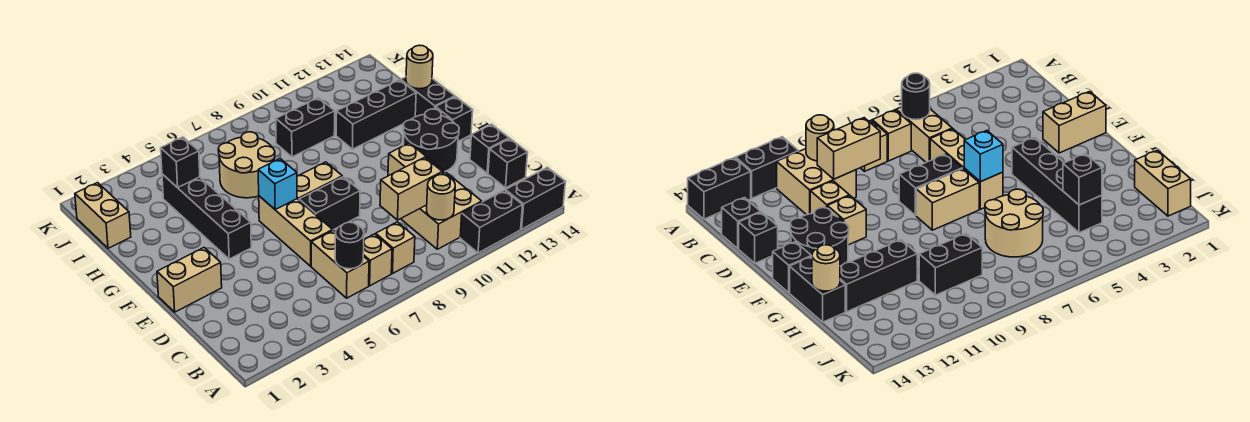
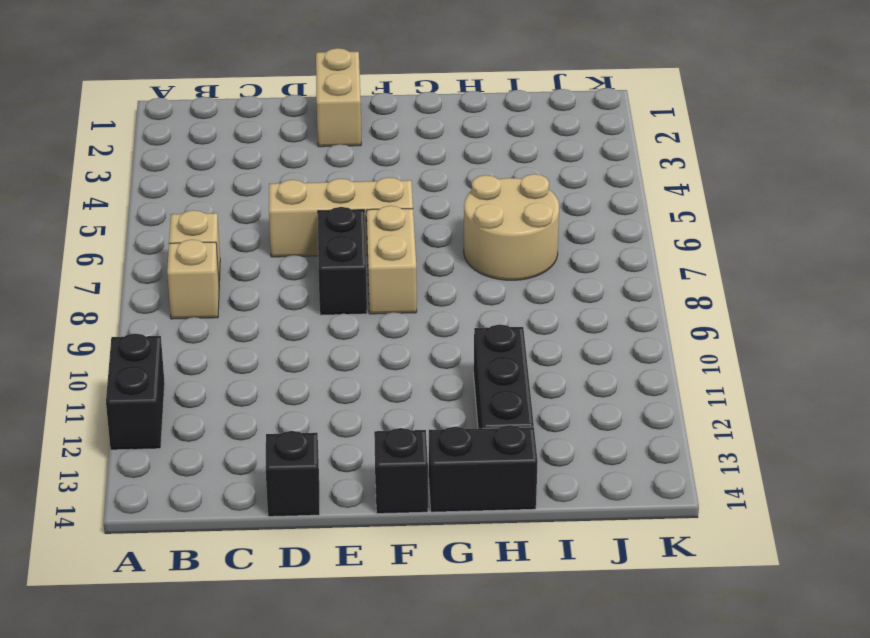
none -> black brick A13:A14 level 1
none -> tan brick B6:C6 level 1
none -> tan brick B10:C11 level 1

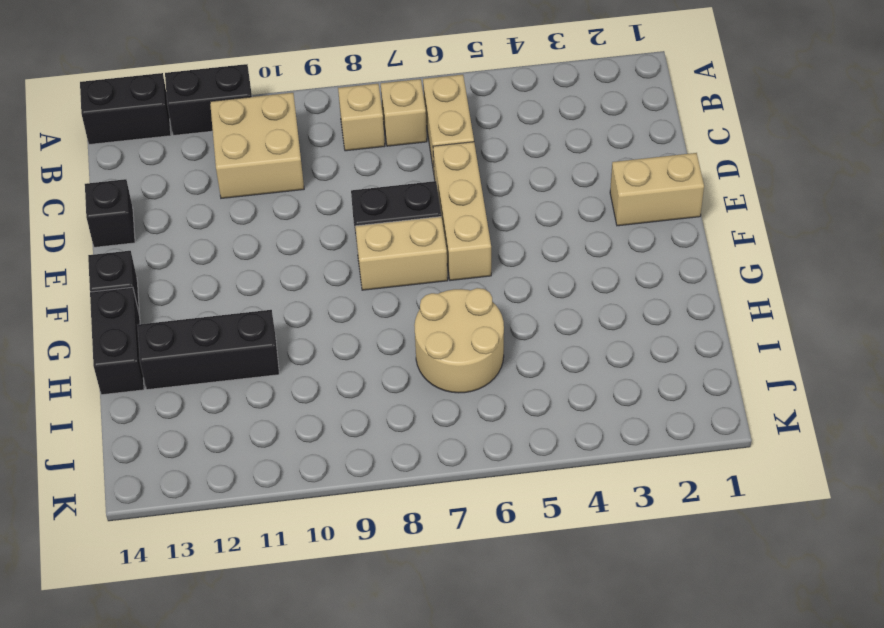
none -> black brick C14 level 1
none -> tan brick D11 level 1
none -> tan brick E11 level 1

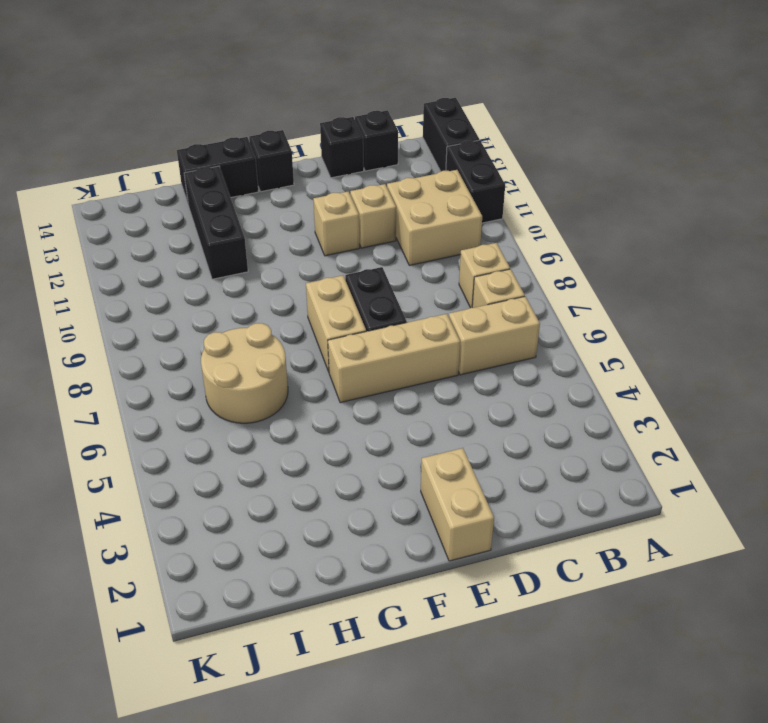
none -> black round brick E12:F13 level 1
none -> black brick F4:I4 level 1
none -> tan brick I1:J1 level 1

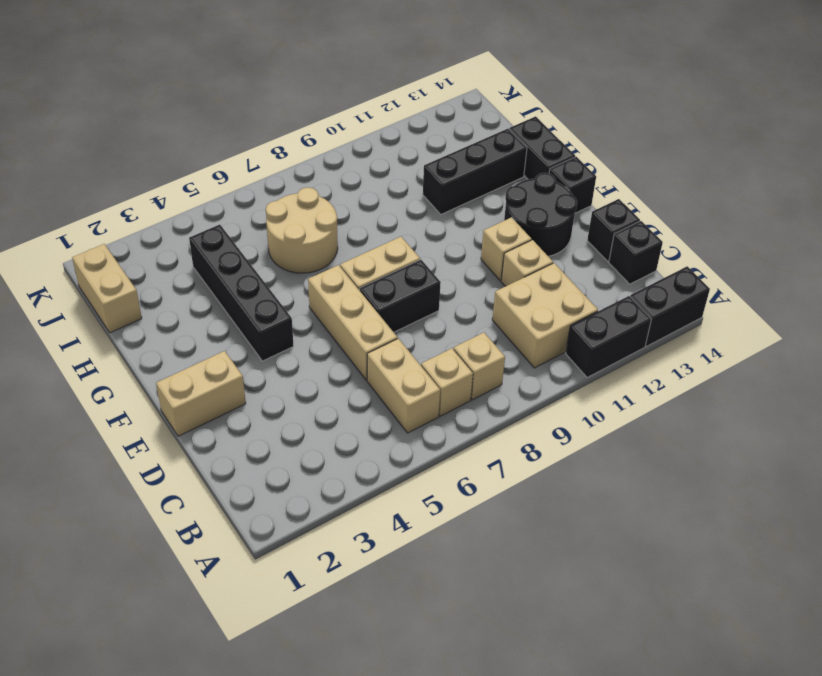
none -> black brick I9:I10 level 1
none -> black round brick B6 level 2
none -> tan round brick B10 level 2

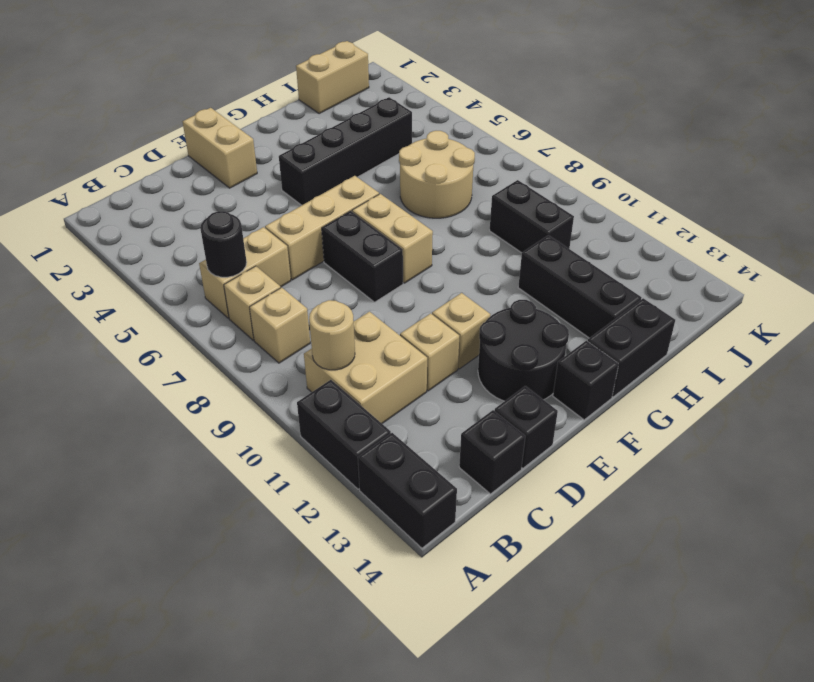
none -> tan brick C9:C10 level 2
none -> cyan brick F6 level 2
none -> tan round brick H14 level 2

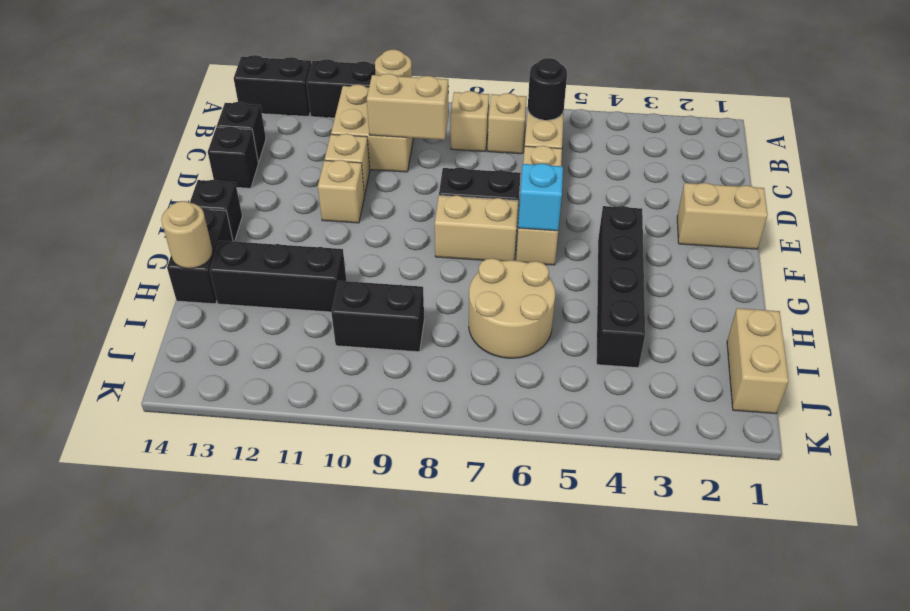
none -> black round brick E12:F13 level 1
none -> black brick I4 level 2

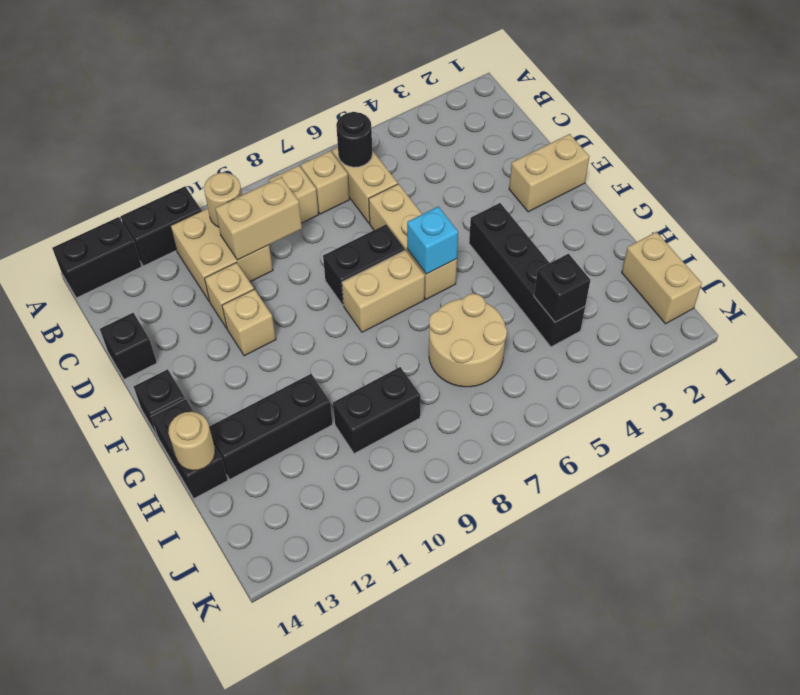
none -> black brick C14 level 1
none -> black round brick E12:F13 level 1

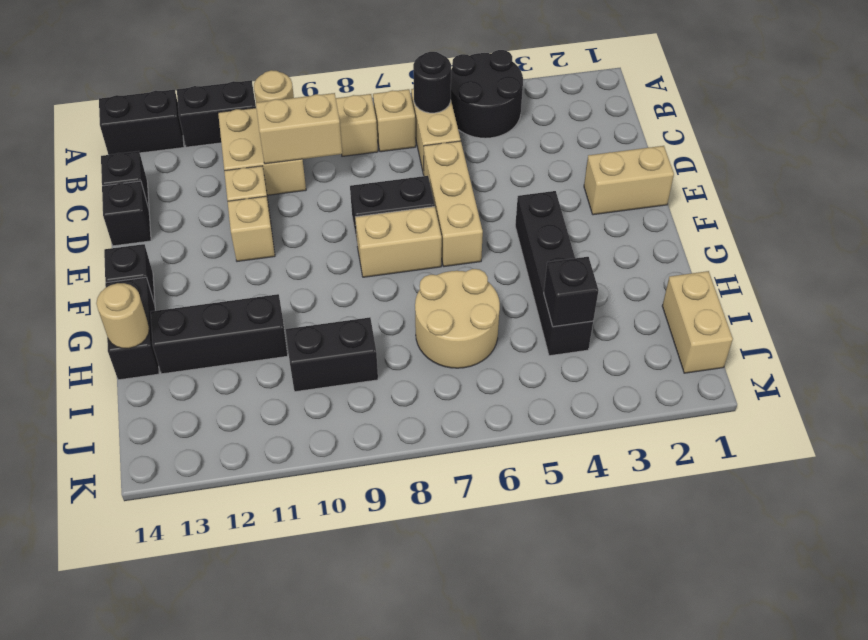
black round brick A4:B5 level 1 -> black round brick E12:F13 level 1
none -> cyan brick F6 level 2

